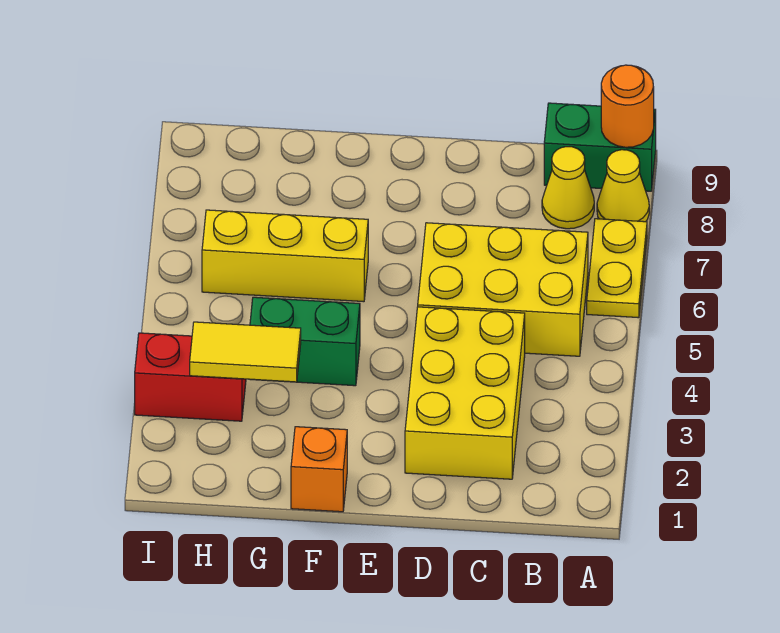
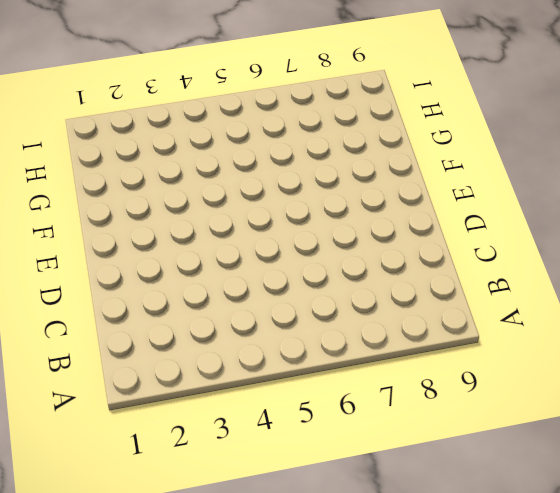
none -> yellow plate A6:A7 level 1
none -> yellow cone A8 level 1
none -> green brick A9:B9 level 1

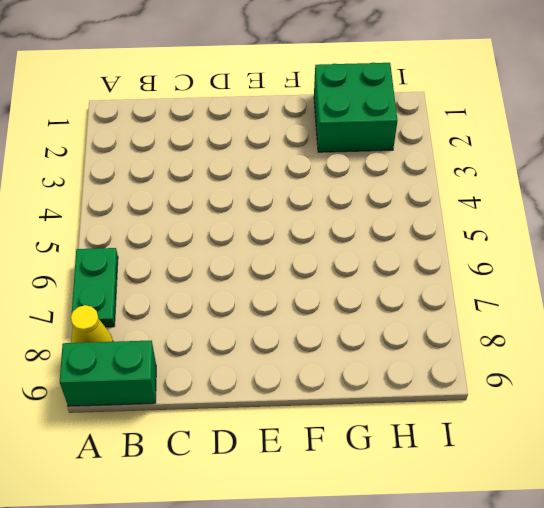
green plate A6:A7 level 1 -> yellow plate A6:A7 level 1
green brick G1:H2 level 1 -> none
none -> yellow brick B5:D6 level 1
none -> yellow cone B8 level 1
none -> yellow brick C2:D4 level 1

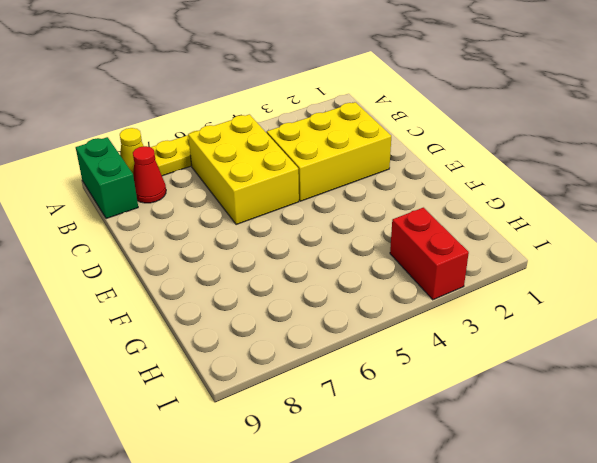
red cone B8 level 1 -> yellow cone B8 level 1
none -> orange brick F1 level 1
none -> green brick F4:G4 level 1
none -> yellow brick F6:H6 level 1

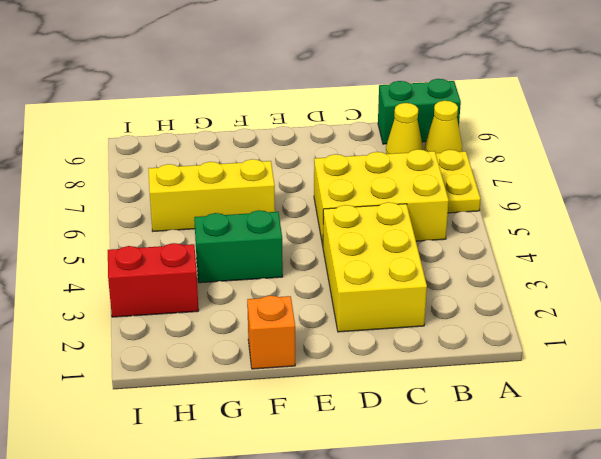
none -> orange round brick A9 level 2
none -> yellow tile G3:H3 level 2

